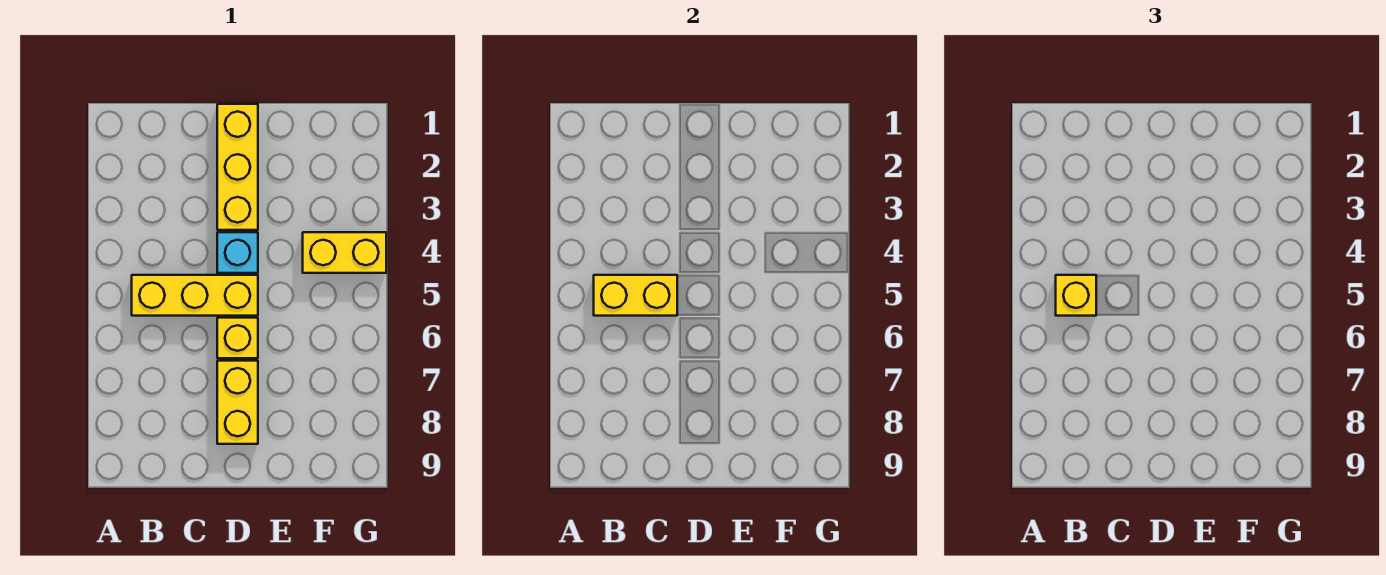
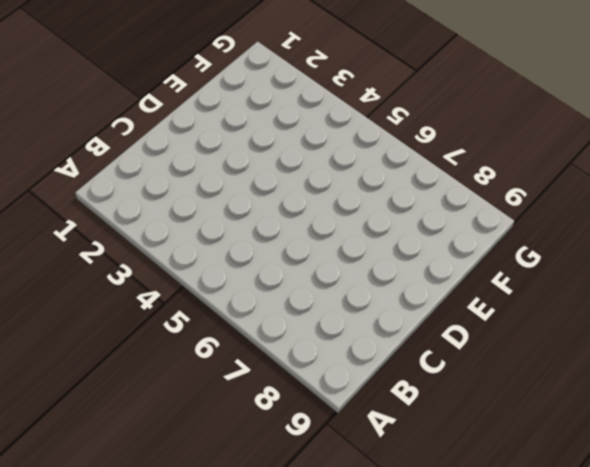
none -> yellow brick B5:D5 level 1
none -> yellow brick D1:D3 level 1

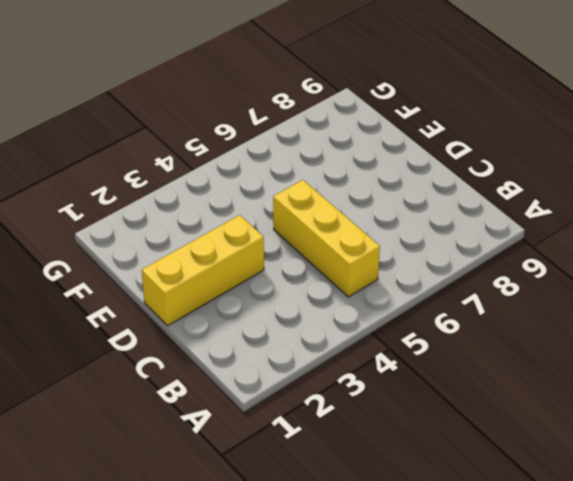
none -> cyan brick D4 level 1
none -> yellow brick D6 level 1

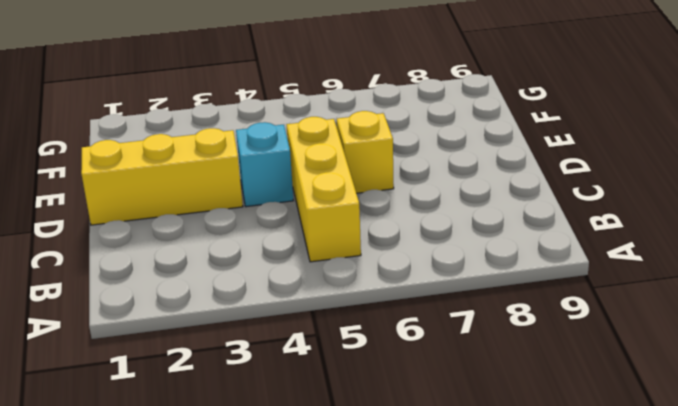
none -> yellow brick D7:D8 level 1
none -> yellow brick F4:G4 level 1

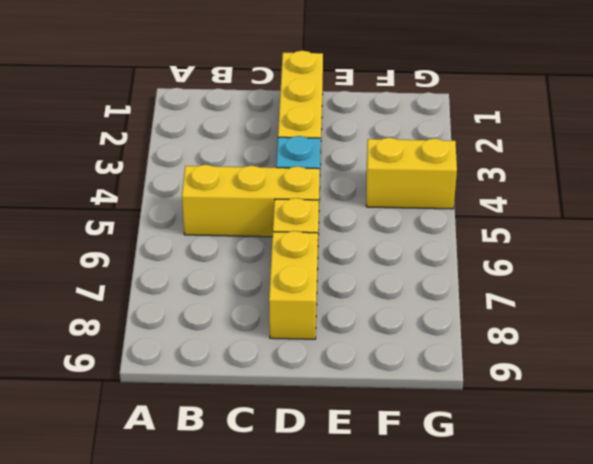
none -> yellow brick B5:C5 level 2
none -> yellow brick B5 level 3

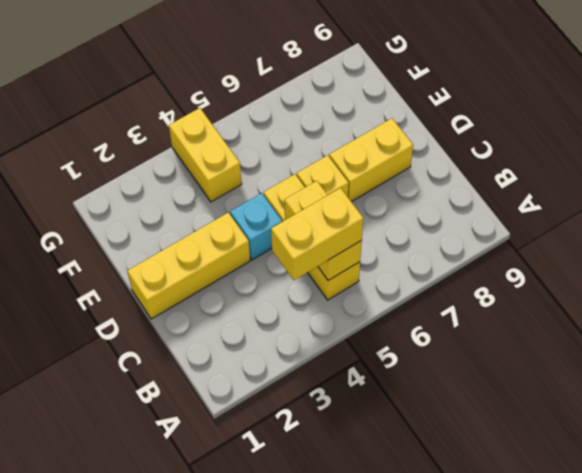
yellow brick B4:B5 level 3 -> yellow brick B5 level 3

